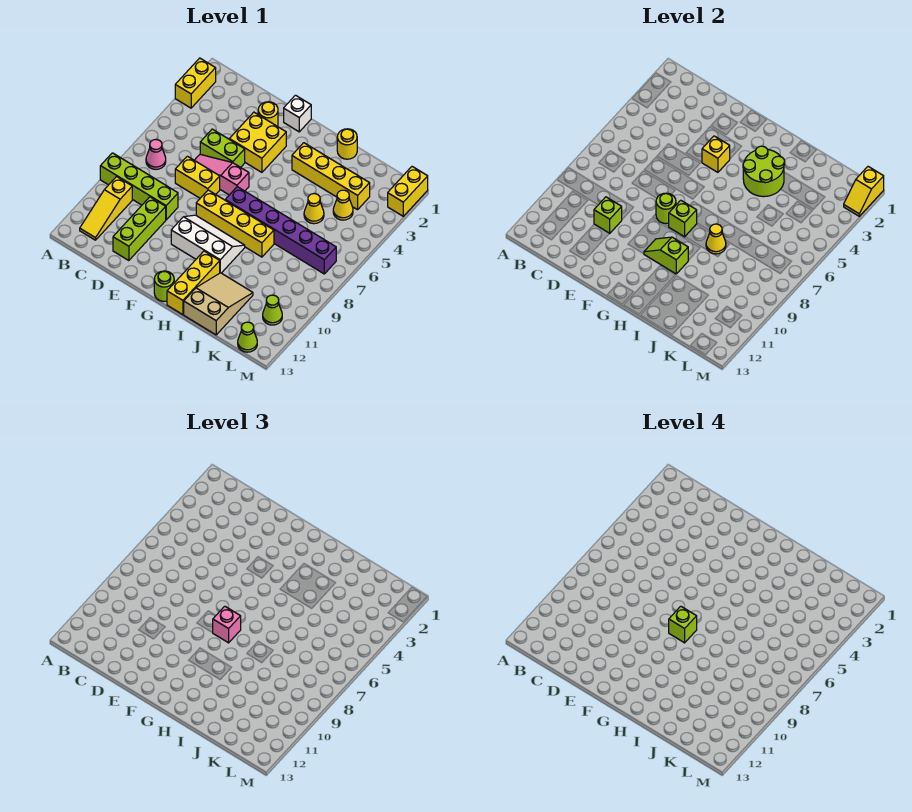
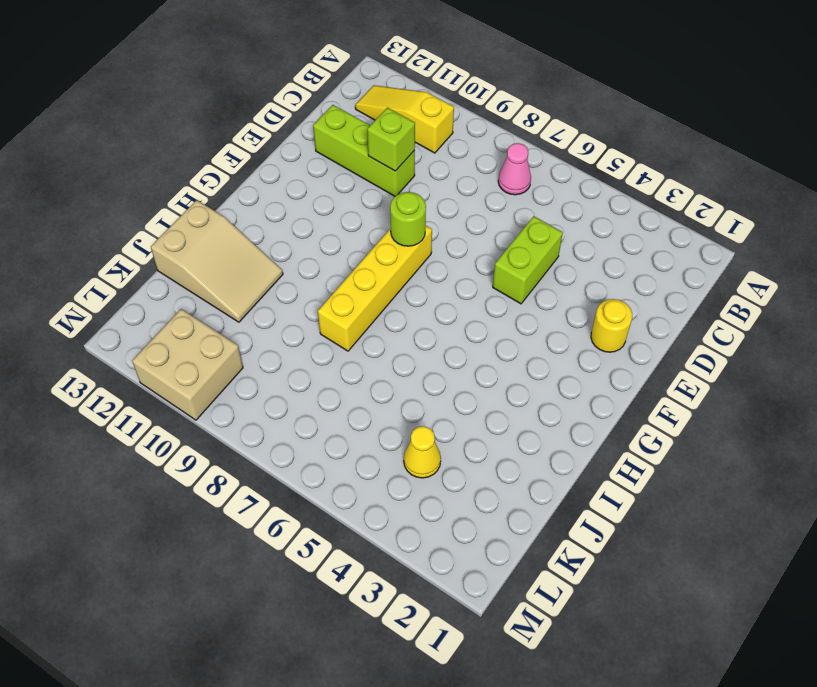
tan brick L10:M11 level 1 -> lime cone L11 level 1
none -> yellow brick A2:A3 level 1
none -> lime brick A9:D9 level 1
none -> pink slope D6:F6 level 1 top F
none -> yellow brick D7:E7 level 1

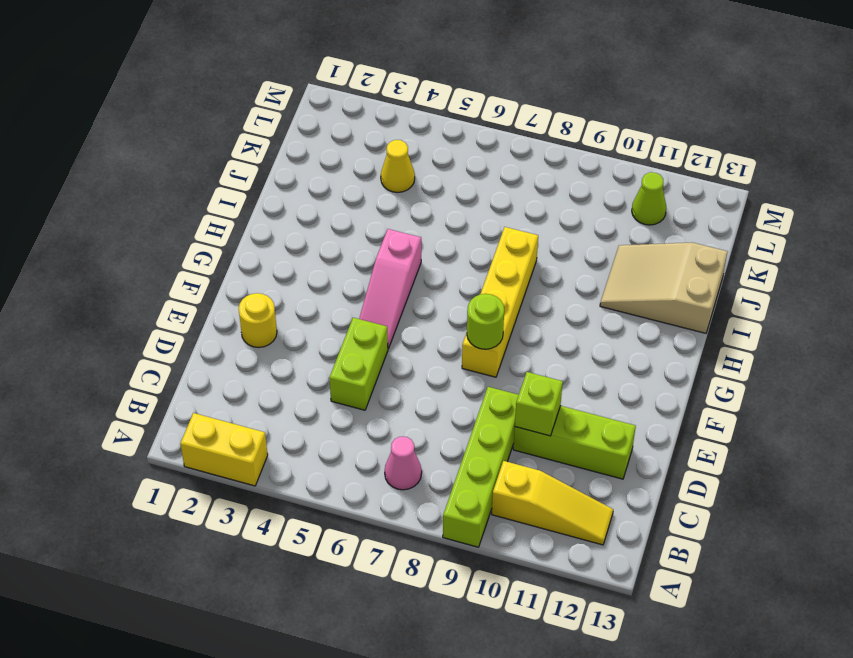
pink slope F5:H5 level 1 top H -> pink slope D6:F6 level 1 top F
none -> yellow brick D7:E7 level 1
none -> yellow brick E3:F4 level 1
none -> white brick F1 level 1
none -> white slope F9:H10 level 1 top 10

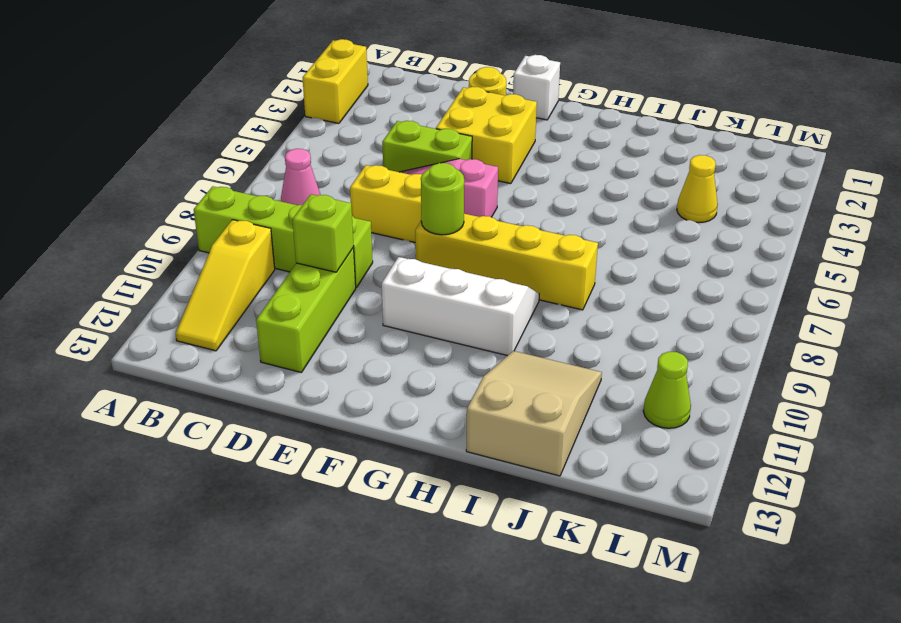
none -> purple brick G7:L7 level 1
none -> lime round brick G13 level 1
none -> yellow brick H3:K3 level 1
none -> yellow brick H11:H13 level 1

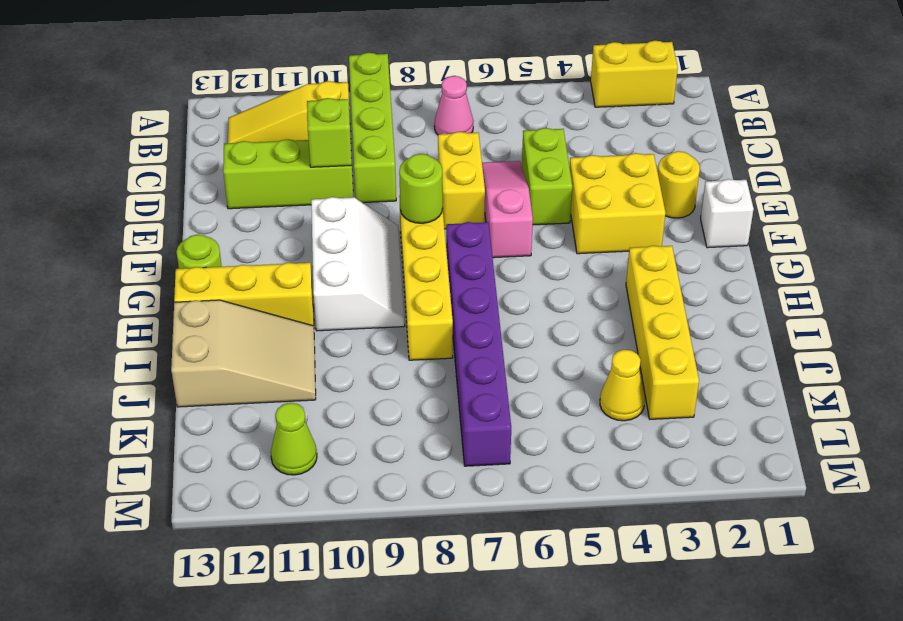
none -> yellow round brick I1 level 1
none -> yellow cone J5 level 1
none -> lime cone L13 level 1
none -> yellow brick M1:M2 level 1

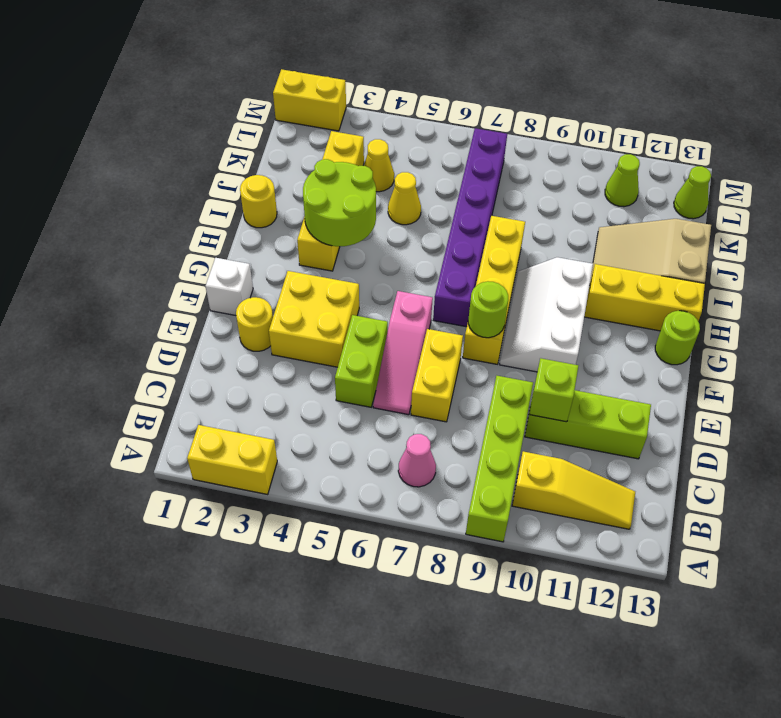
none -> yellow brick F4 level 2
none -> lime brick G8 level 2
none -> lime slope G10:H10 level 2 top H
none -> yellow cone I8 level 2

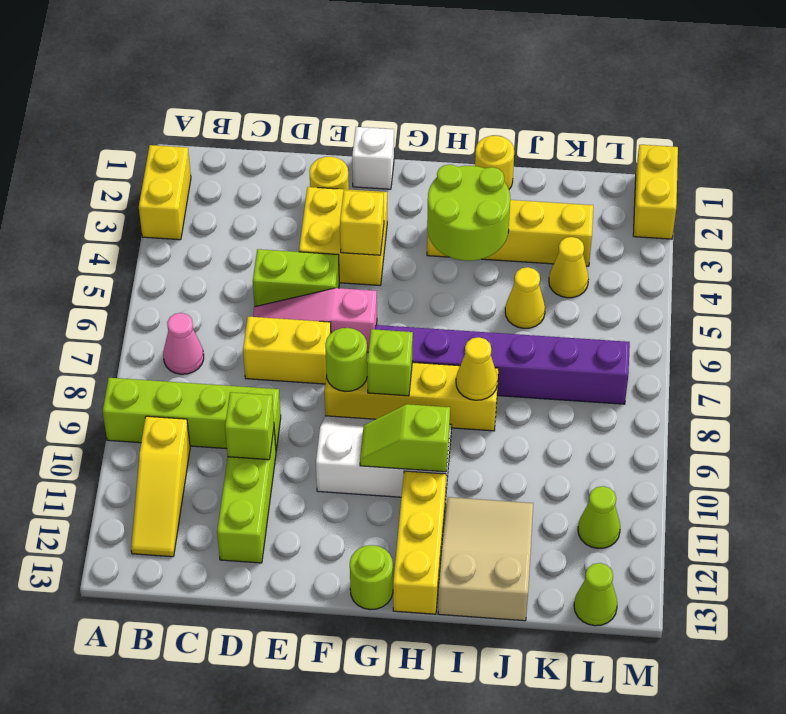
none -> yellow slope M1:M2 level 2 top 1
none -> pink brick G8 level 3
none -> lime brick G8 level 4

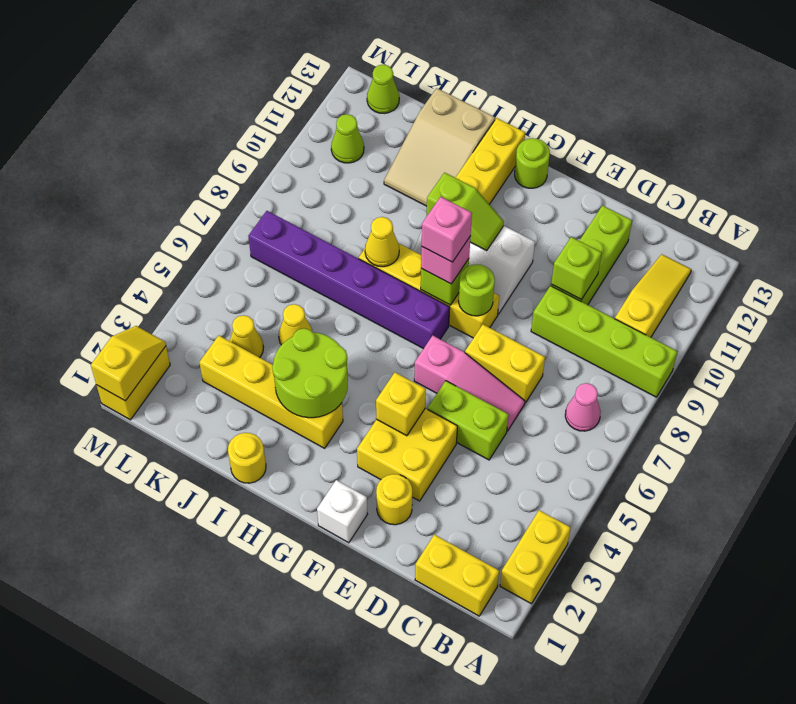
yellow brick B1:C1 level 1 -> none
pink brick G8 level 4 -> lime brick G8 level 4

